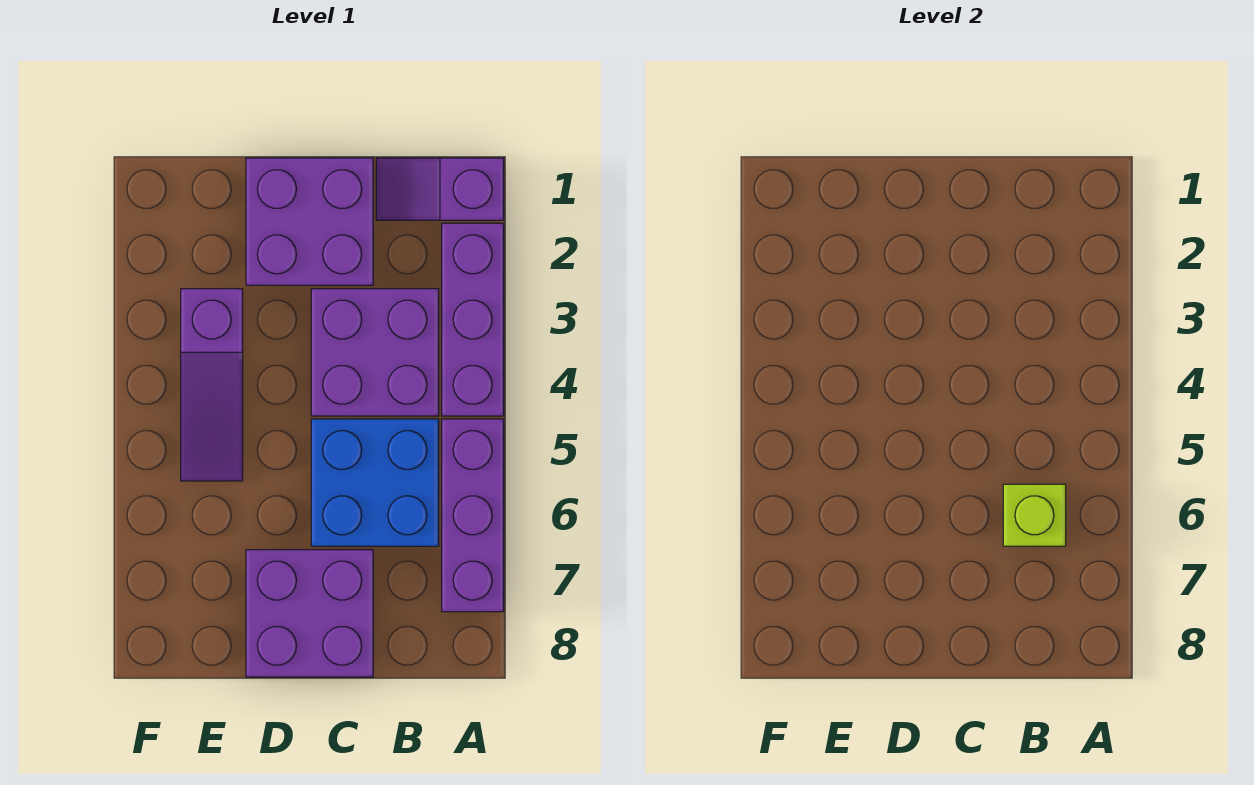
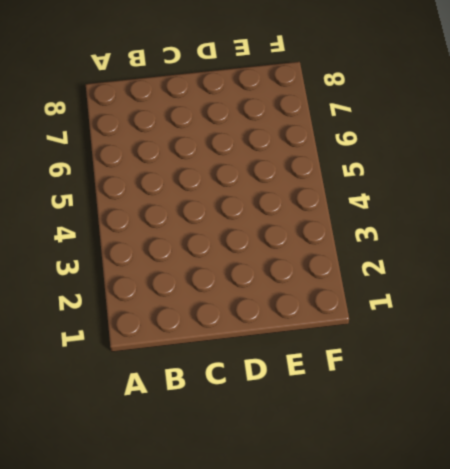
none -> purple slope A1:B1 level 1 top A
none -> purple brick A2:A4 level 1

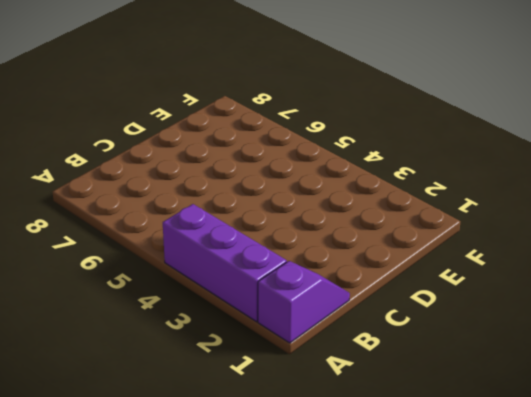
none -> purple brick A5:A7 level 1
none -> purple brick B3:C4 level 1

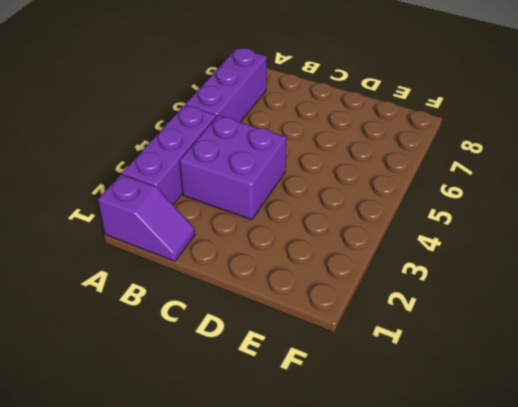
none -> blue brick B5:C6 level 1
none -> purple brick C1:D2 level 1

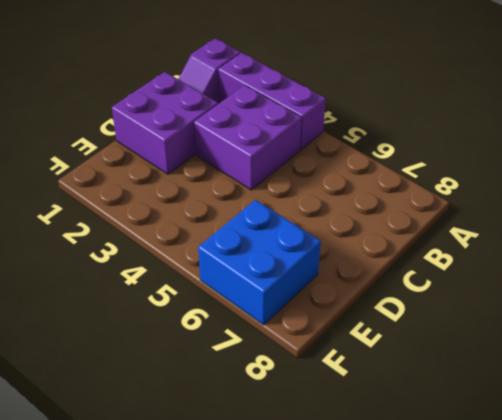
blue brick E6:F7 level 1 -> blue brick B5:C6 level 1
none -> purple brick A5:A7 level 1
none -> purple brick C7:D8 level 1

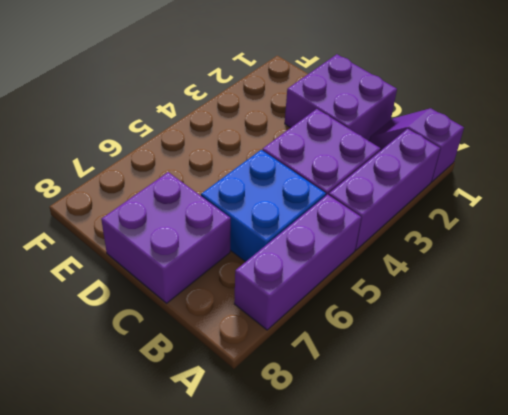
none -> purple slope E3:E5 level 1 top 3
none -> lime brick B6 level 2

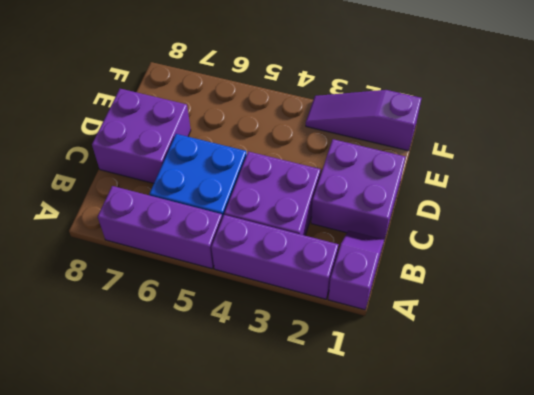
purple slope F1:F3 level 1 top 1 -> purple slope E3:E5 level 1 top 3
none -> lime brick B6 level 2

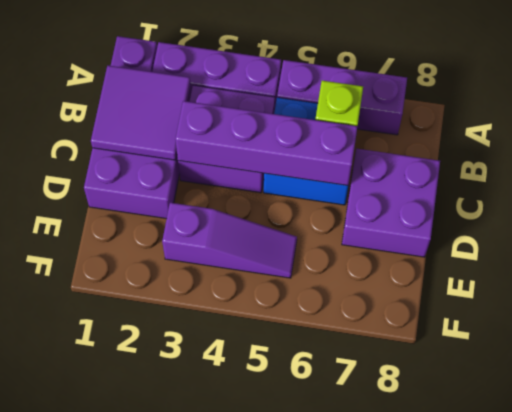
purple tile B1:C2 level 2 -> none
purple brick C3:C6 level 2 -> none

